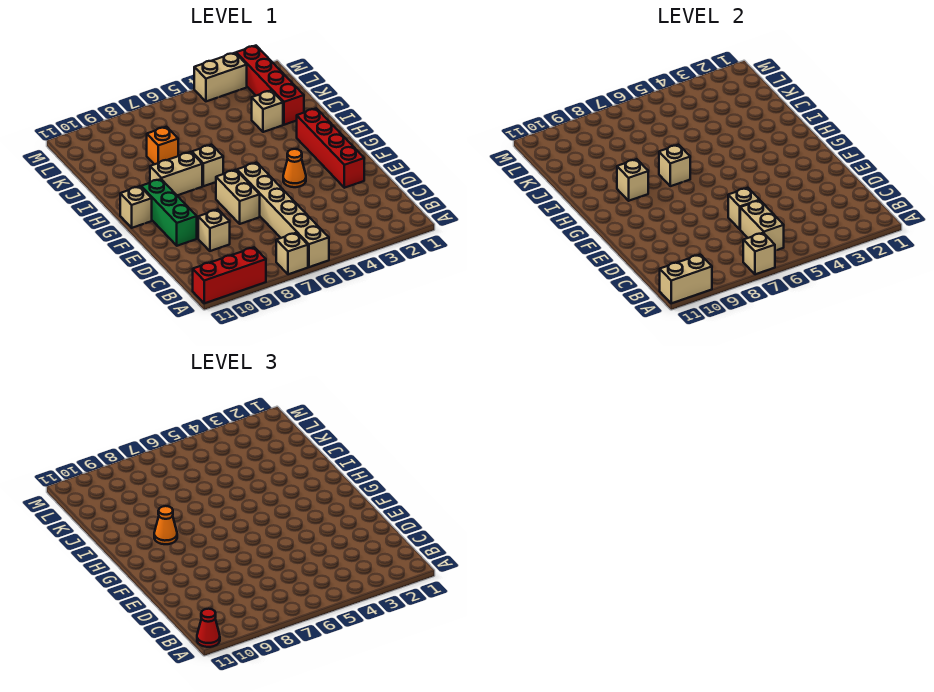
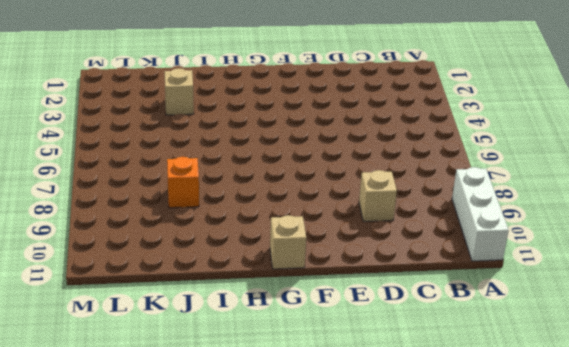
white brick A9:A11 level 1 -> red brick A9:A11 level 1
none -> tan brick A6:F6 level 1
none -> tan brick A7 level 1
none -> red brick E2:H2 level 1

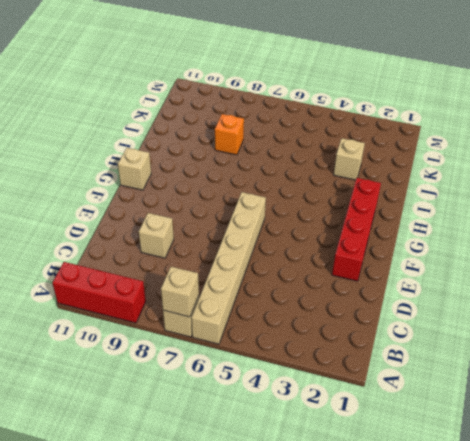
none -> tan brick E7:F7 level 1
none -> green brick E10:G10 level 1
none -> orange cone F4 level 1

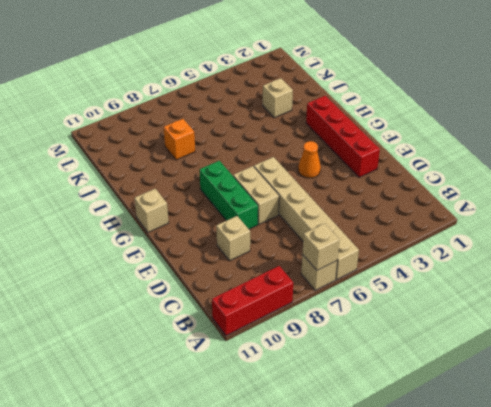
green brick E8:G8 level 1 -> green brick E10:G10 level 1
none -> tan brick H7 level 1
none -> tan brick H8:H9 level 1
none -> red brick J2:M2 level 1

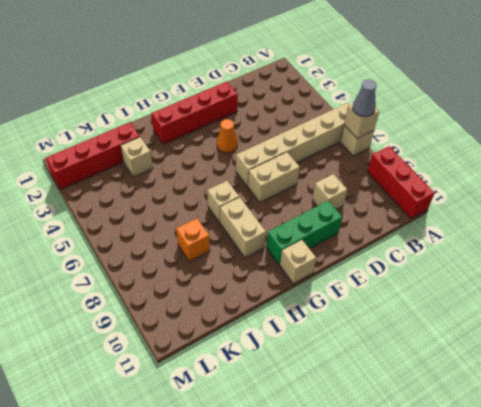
grey cone A7 level 3 -> none
none -> tan brick M3:M4 level 1
none -> tan brick A10:A11 level 2
none -> tan brick B6:C6 level 2

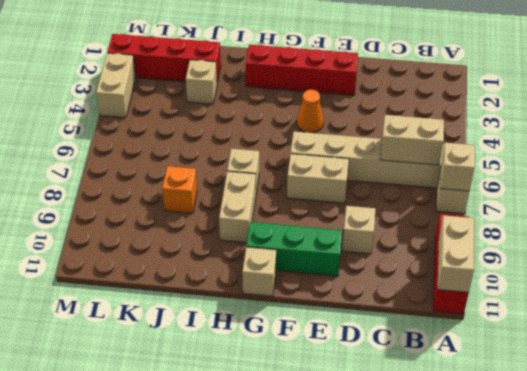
none -> tan brick D6 level 2
none -> tan brick H7 level 2
none -> tan brick H9 level 2

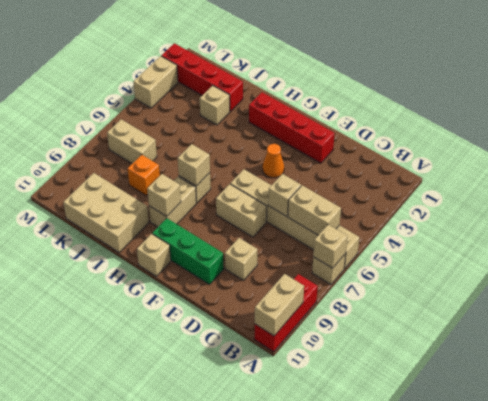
tan brick I10:K11 level 1 -> none
tan brick K7:L7 level 1 -> none
none -> red cone A11 level 3
none -> orange cone H9 level 3

